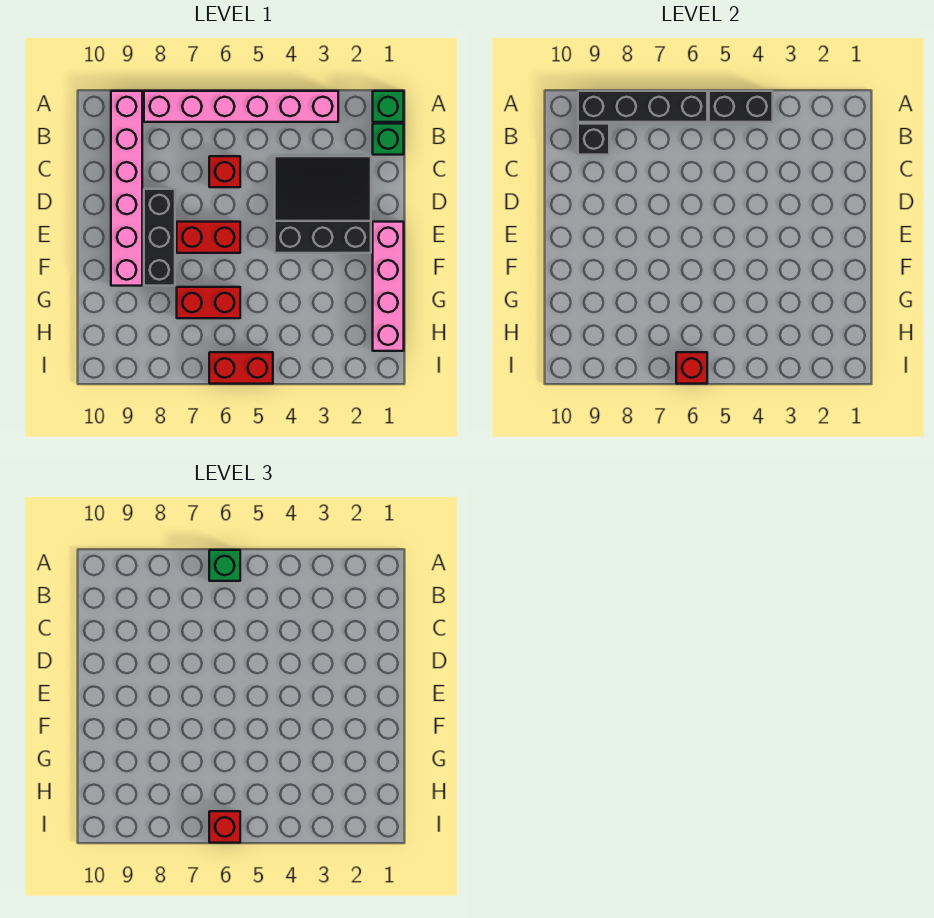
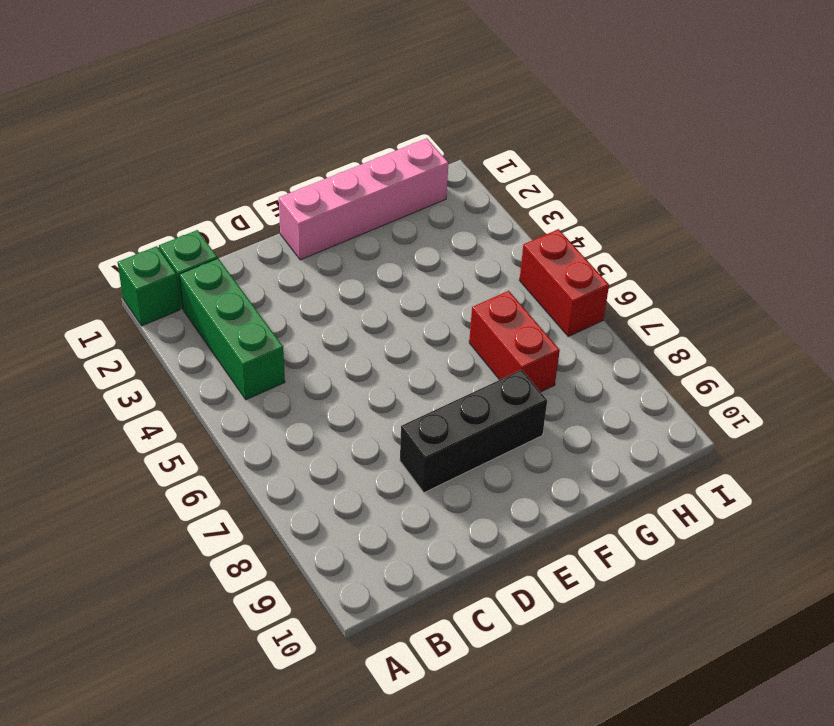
green brick B2:B4 level 1 -> none
none -> pink brick A3:A8 level 1
none -> pink brick A9:F9 level 1
none -> black slope C2:E4 level 1 top E

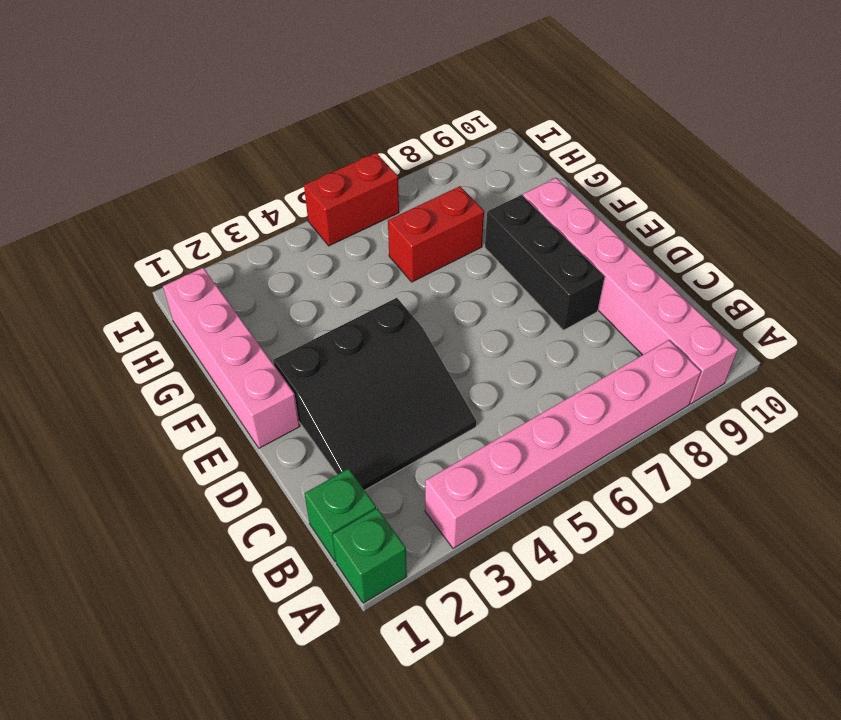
none -> red brick C6 level 1
none -> red brick E6:E7 level 1
none -> black brick A4:A5 level 2

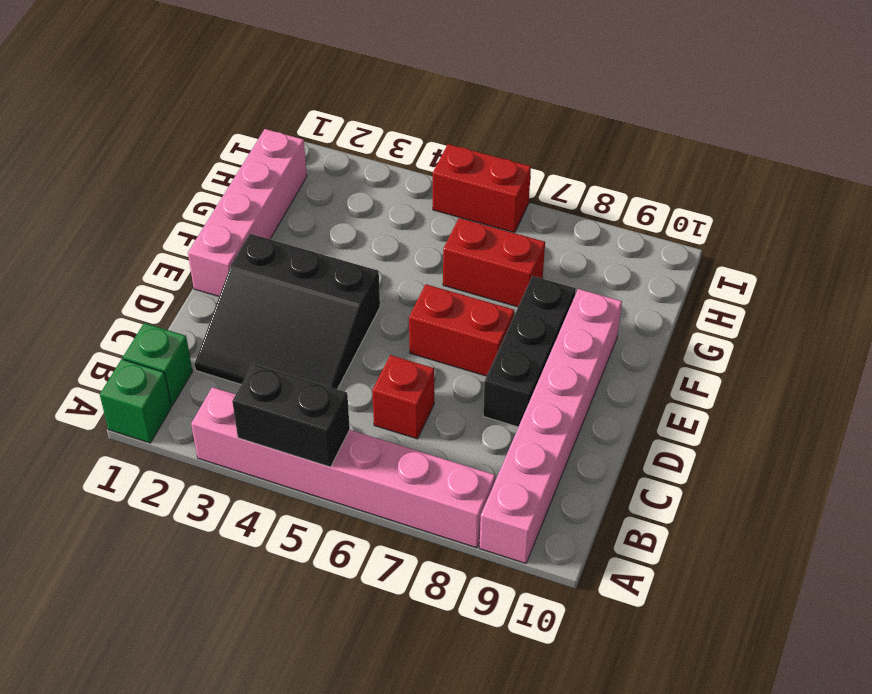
none -> black brick A6:A9 level 2
none -> black brick B9 level 2
none -> red brick I6 level 2

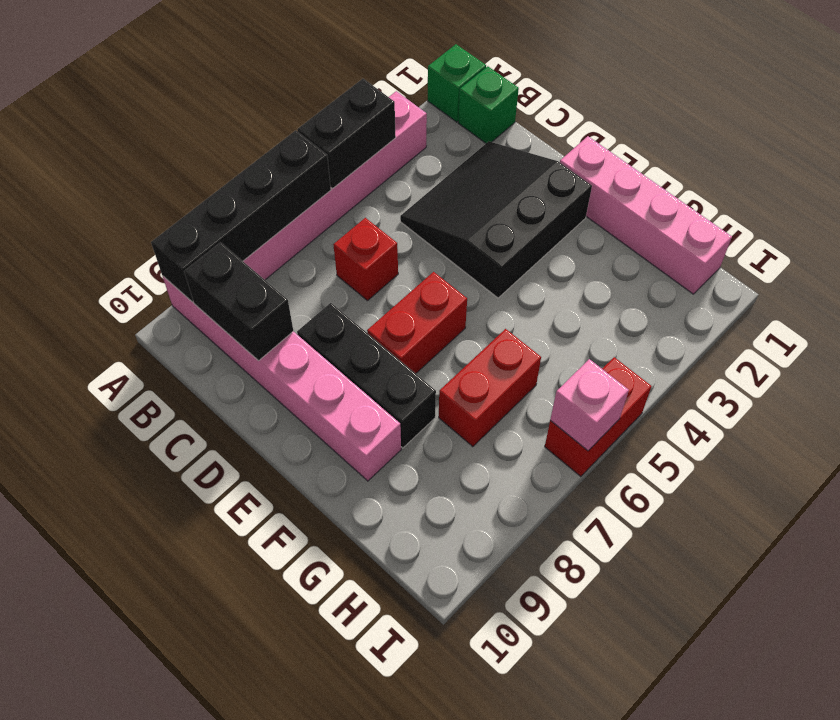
black brick B9:C9 level 2 -> black brick B9 level 2
pink brick I6 level 2 -> red brick I6 level 2
none -> green brick A6 level 3
none -> red brick I6 level 3

